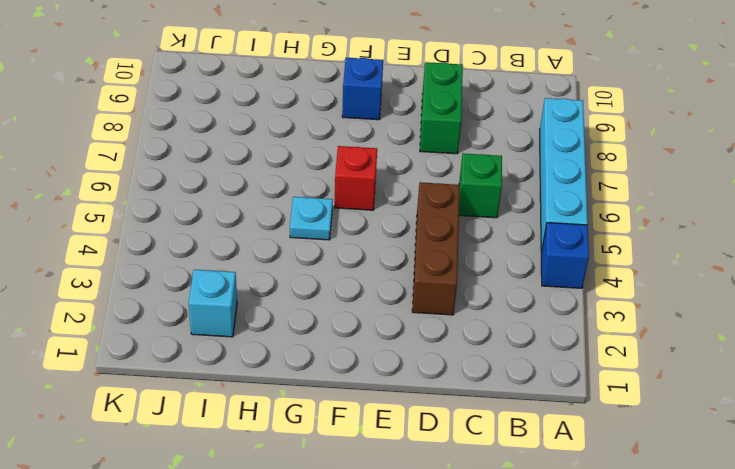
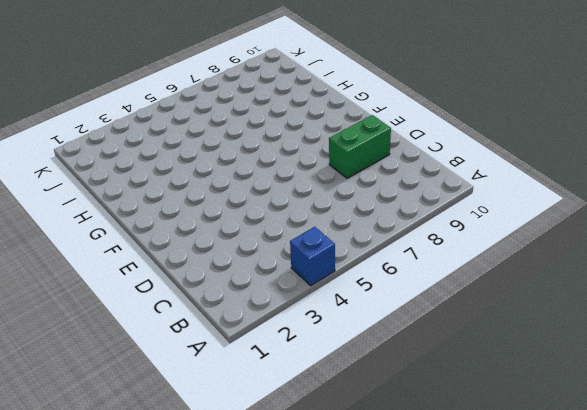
none -> cyan brick A5:A8 level 1
none -> green brick C6 level 1

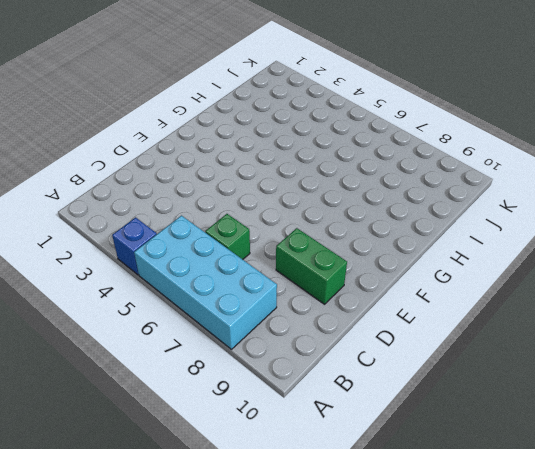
cyan brick A5:B8 level 1 -> cyan brick A5:A8 level 1
none -> brown brick D3:D5 level 1
none -> red brick F6 level 1

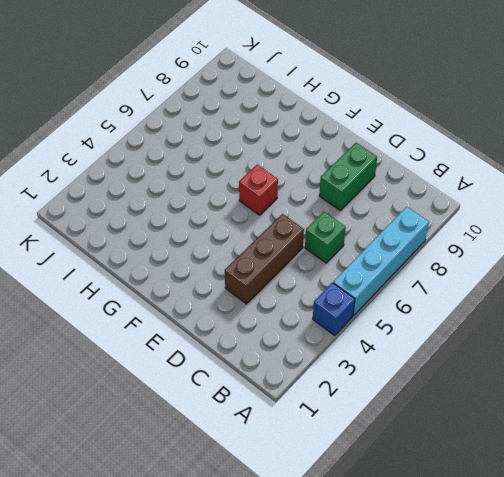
none -> blue brick F9 level 1
none -> cyan plate G5 level 1

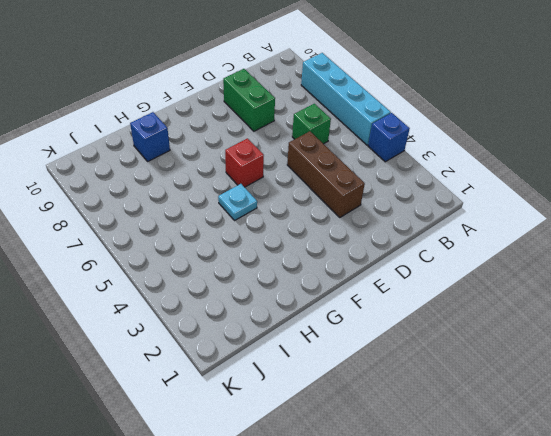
blue brick H9 level 1 -> blue brick F9 level 1
none -> cyan brick I2 level 1

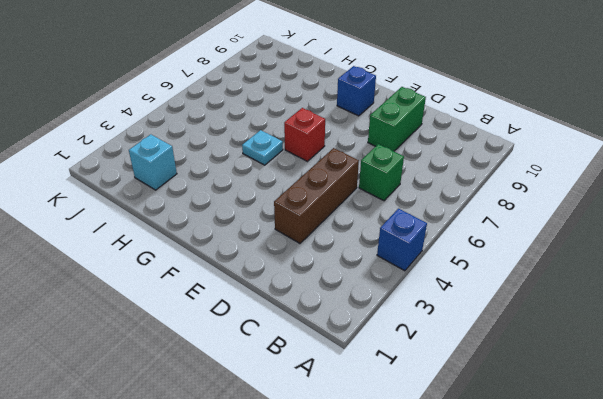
none -> cyan brick A5:A8 level 1

